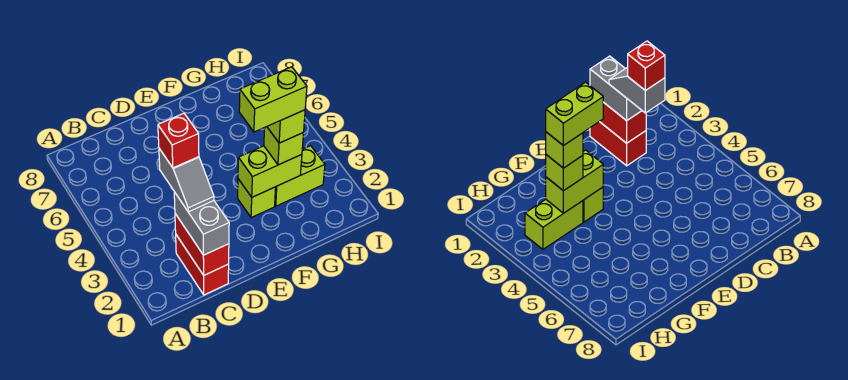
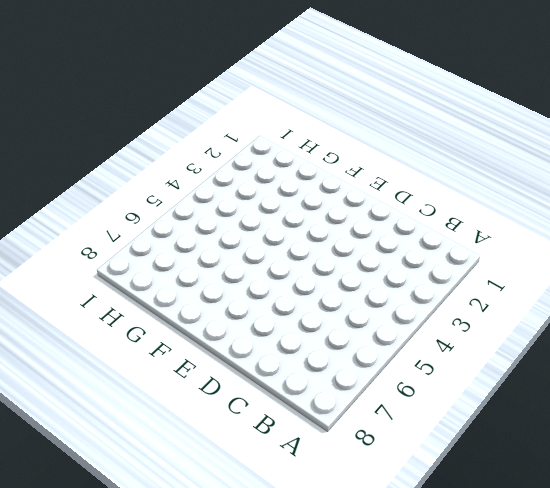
none -> red brick C1:C2 level 1
none -> lime brick F3 level 1

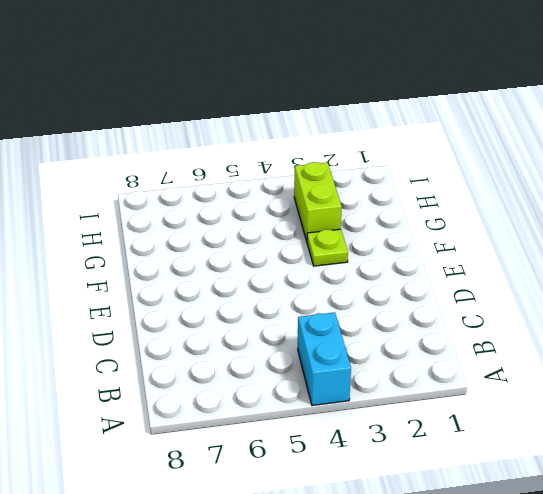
cyan brick A4:B4 level 1 -> none
lime plate F3 level 1 -> lime brick F3 level 1
none -> red brick C1:C2 level 1
none -> red brick C1:C2 level 2

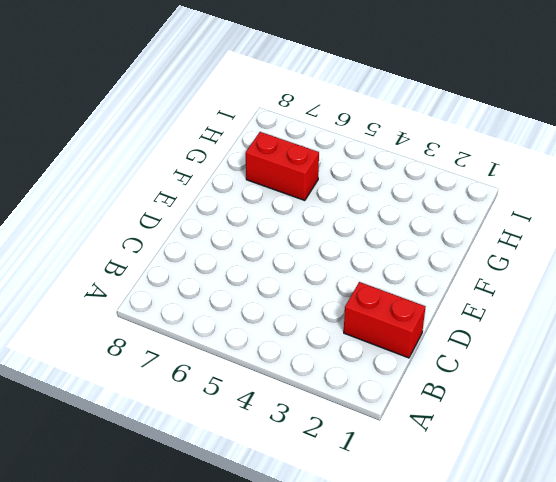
red brick G6:G7 level 1 -> red brick C1:C2 level 2
none -> lime brick F3 level 1
none -> lime brick G3:H3 level 1

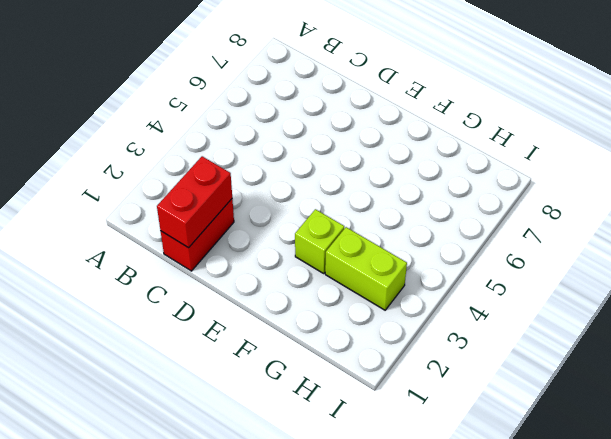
none -> lime brick F3:G3 level 2
none -> grey brick C1:C2 level 3

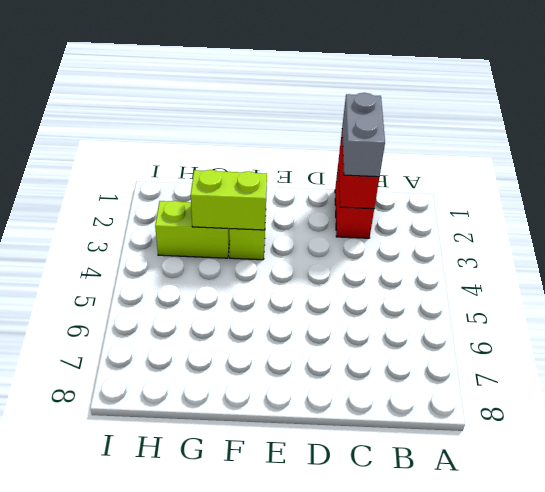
none -> lime brick G3 level 3
none -> grey slope C2:C3 level 4 top 3

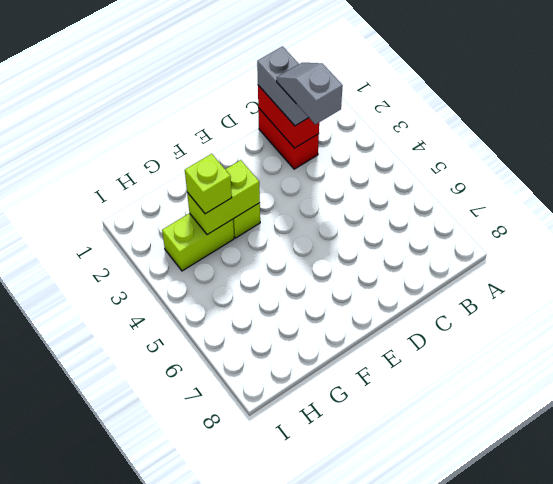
none -> lime brick G3 level 4
none -> red brick C3 level 5

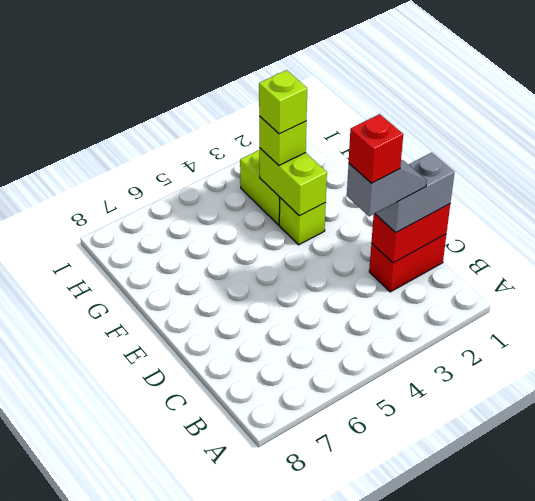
none -> lime brick F3:G3 level 5

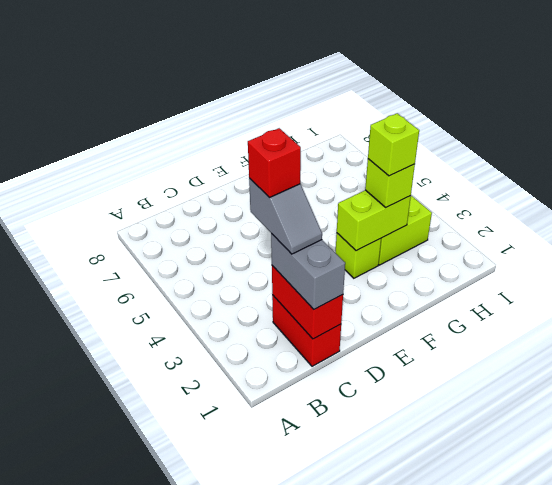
none -> lime brick F3:G3 level 5

